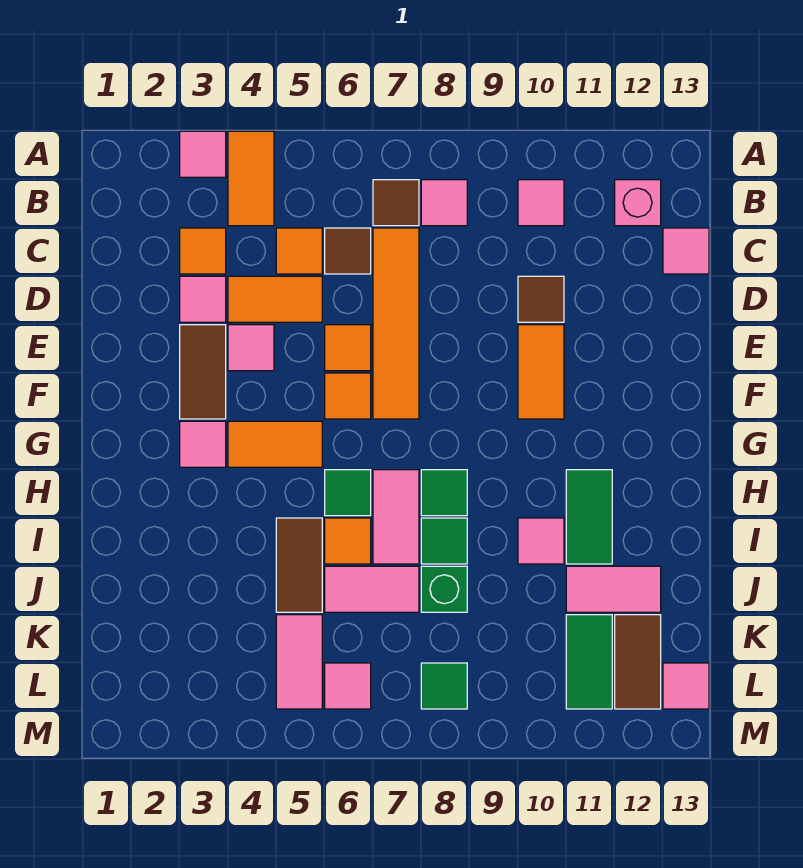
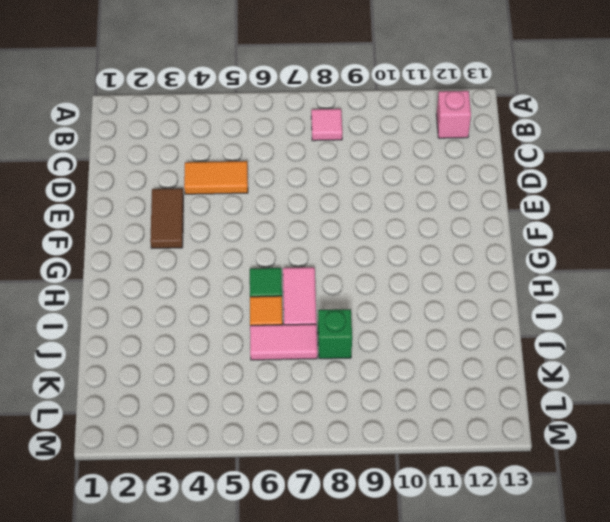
none -> pink tile A3 level 1
none -> orange tile A4:B4 level 1
none -> brown tile B7 level 1
none -> pink tile B10 level 1

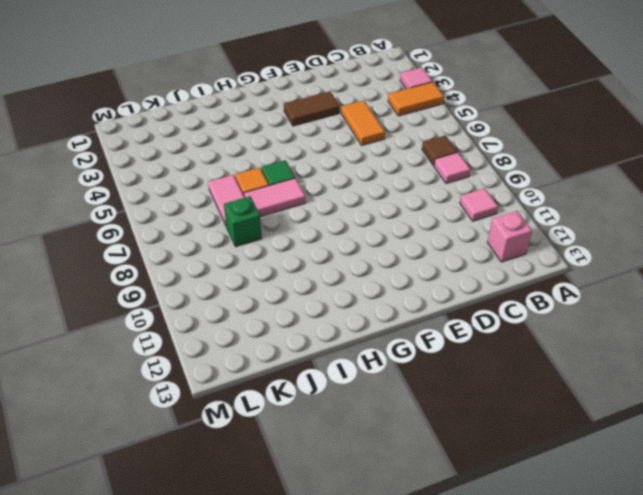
none -> orange tile C3 level 1
none -> orange tile C5 level 1
none -> brown tile C6 level 1
none -> orange tile C7:F7 level 1

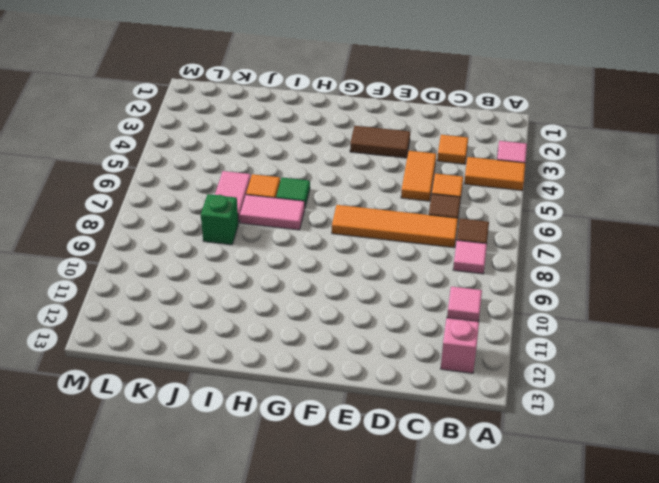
none -> pink tile C13 level 1
none -> pink tile D3 level 1
none -> brown tile D10 level 1
none -> pink tile E4 level 1

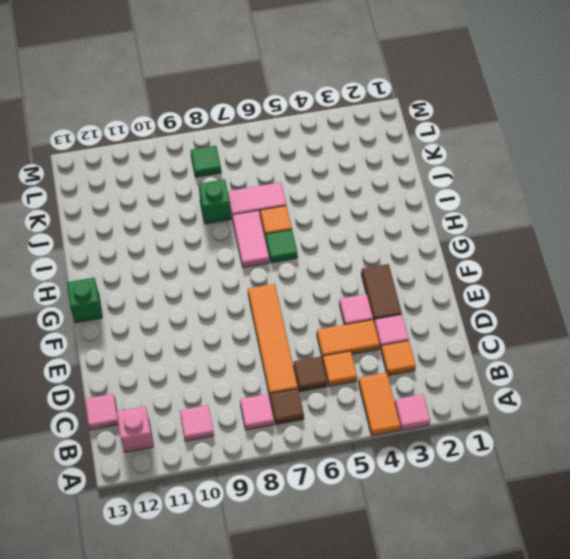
green brick G13 level 1 -> none
none -> brown tile D10 level 1
none -> orange tile E6 level 1
none -> orange tile E10:F10 level 1
none -> orange tile F6 level 1

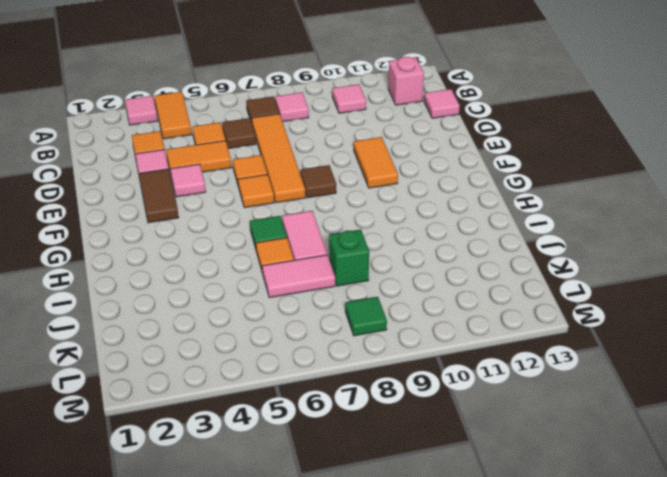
brown tile F8 level 1 -> brown tile D10 level 1
none -> pink tile G3 level 1
none -> orange tile G4:G5 level 1
none -> green tile H8 level 1
none -> green tile H11:I11 level 1

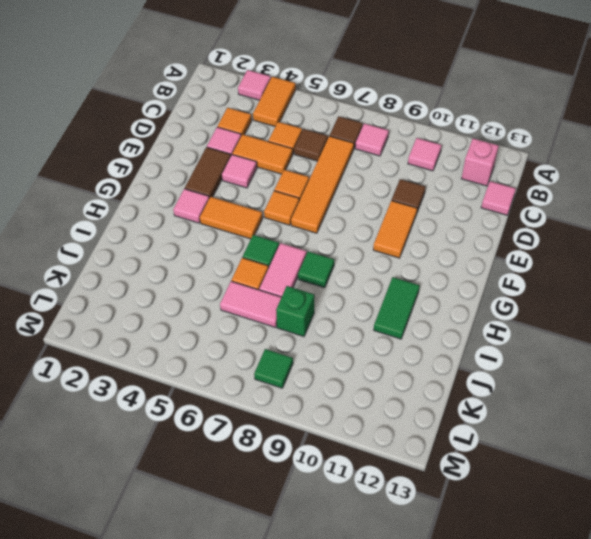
none -> brown tile I5:J5 level 1
none -> green tile I8 level 1
none -> pink tile I10 level 1
none -> pink tile J11:J12 level 1

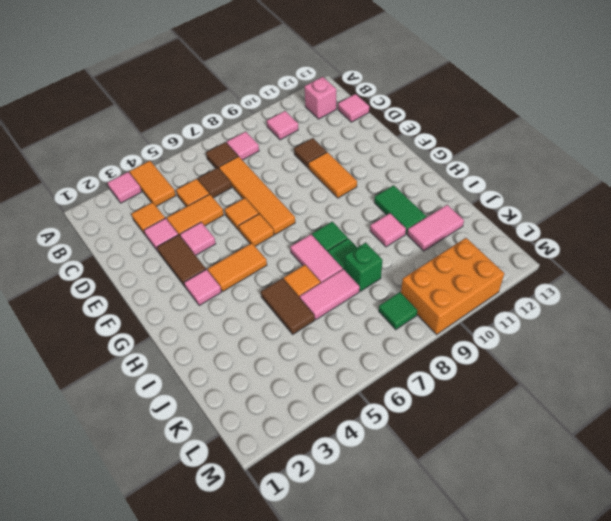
orange brick L9:M11 level 1 -> green tile K11:L11 level 1
none -> green tile H6 level 1
none -> pink tile K5:L5 level 1
none -> brown tile K12:L12 level 1
none -> pink tile L6 level 1

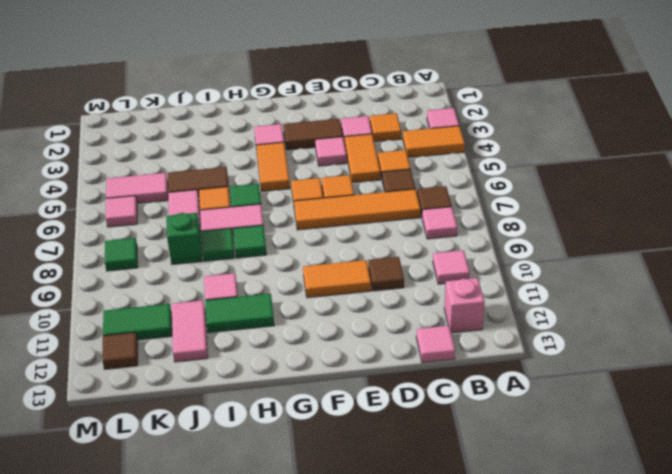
brown tile L12 level 1 -> brown tile K12:L12 level 1
none -> pink tile L13 level 1

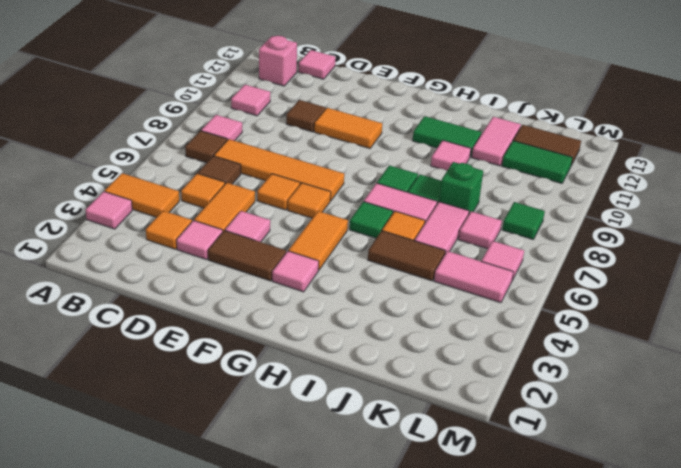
pink tile K7 level 1 -> pink tile L13 level 1

